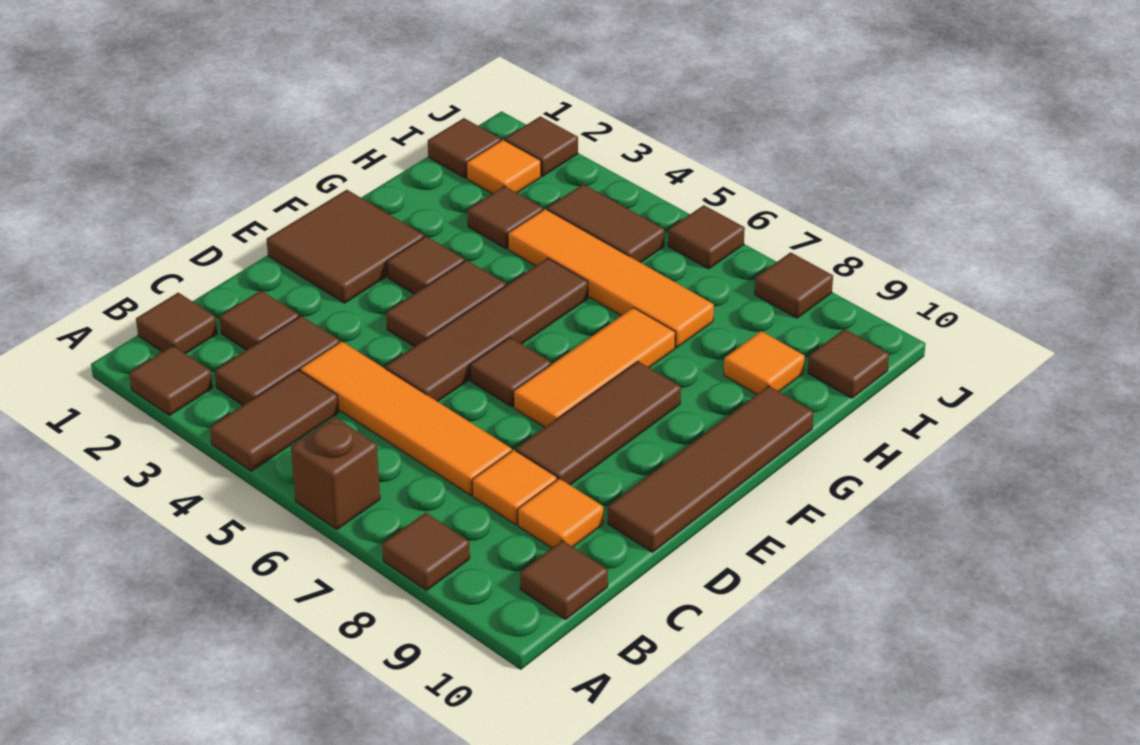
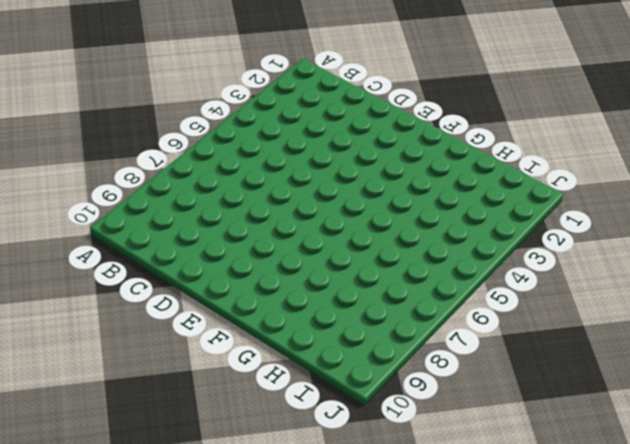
none -> brown tile A2 level 1
none -> brown tile A4:B4 level 1
none -> brown brick A6 level 1

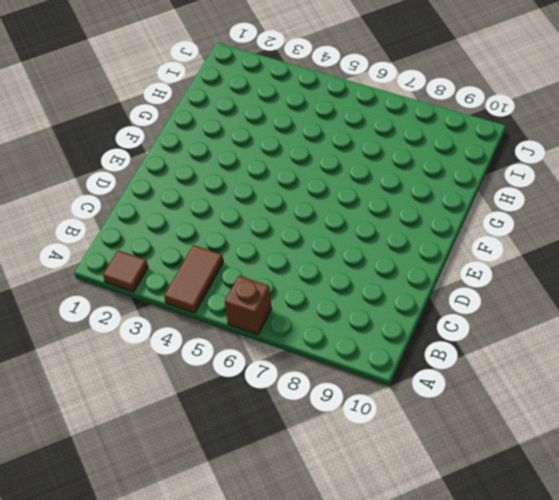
none -> brown tile A8 level 1
none -> brown tile B1 level 1
none -> brown tile B3:C3 level 1

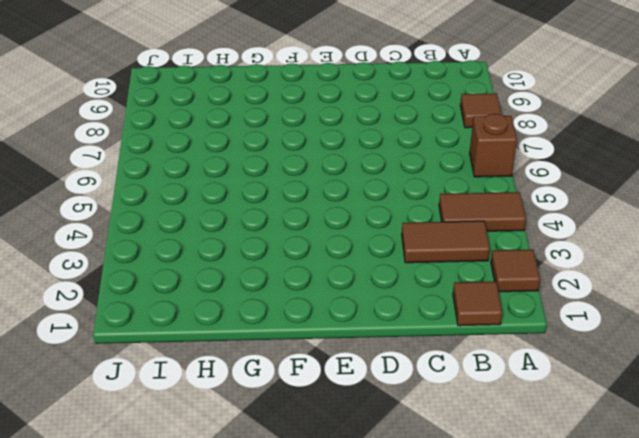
none -> brown tile B10 level 1
none -> brown tile C2 level 1
none -> orange tile C4:C7 level 1

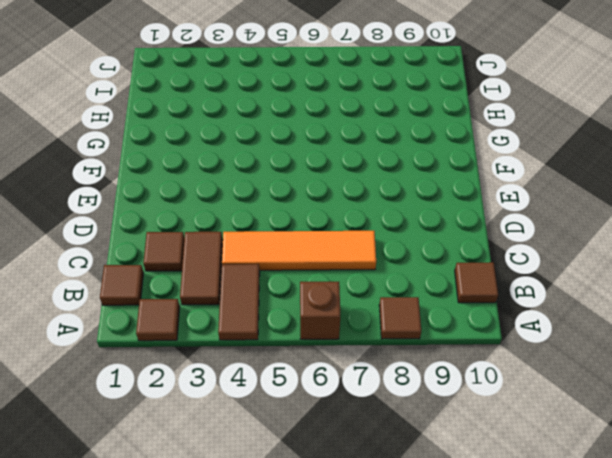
none -> orange tile C8 level 1
none -> orange tile C9 level 1
none -> brown tile D5:G5 level 1

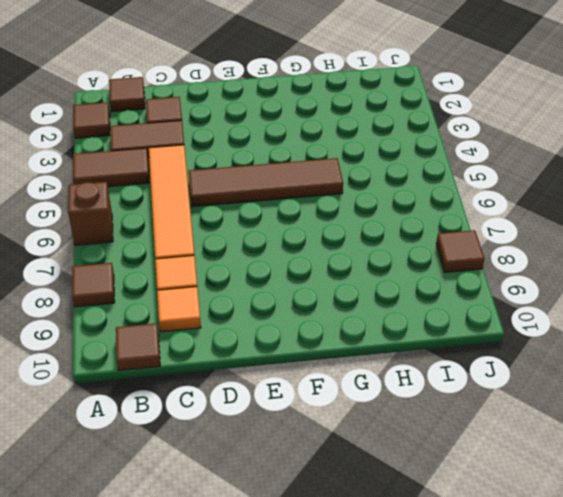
none -> brown tile D8:F8 level 1
none -> brown tile D10:G10 level 1
none -> brown tile E1:F2 level 1

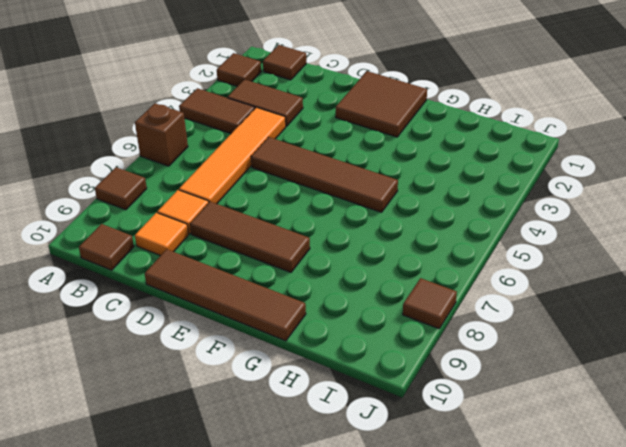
none -> brown tile C2 level 1
none -> brown tile E4:F4 level 1
none -> brown tile E6 level 1

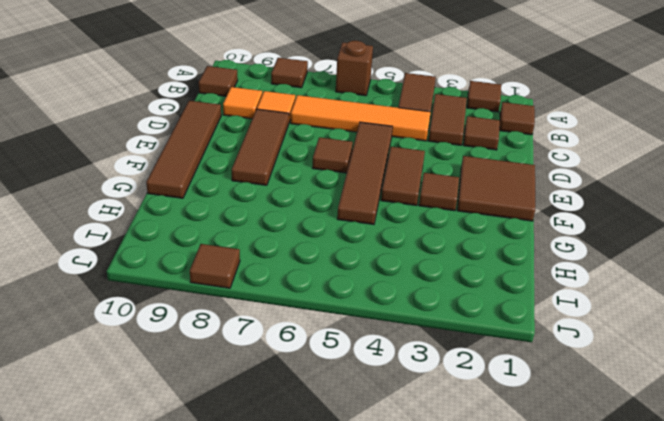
none -> orange tile E7:G7 level 1
none -> brown tile H3 level 1
none -> orange tile H4:H7 level 1

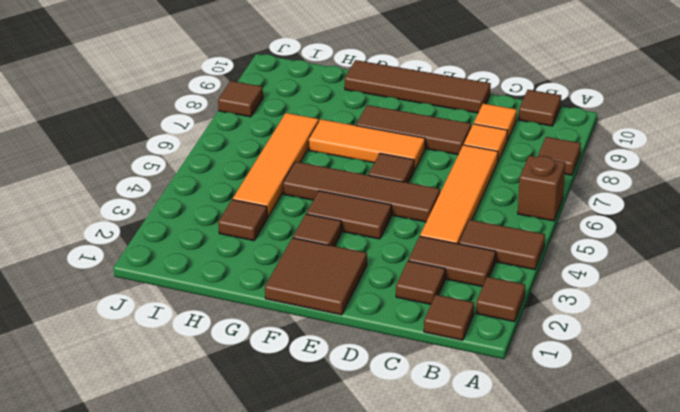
none -> orange tile H9 level 1
none -> brown tile I1 level 1
none -> orange tile I2 level 1

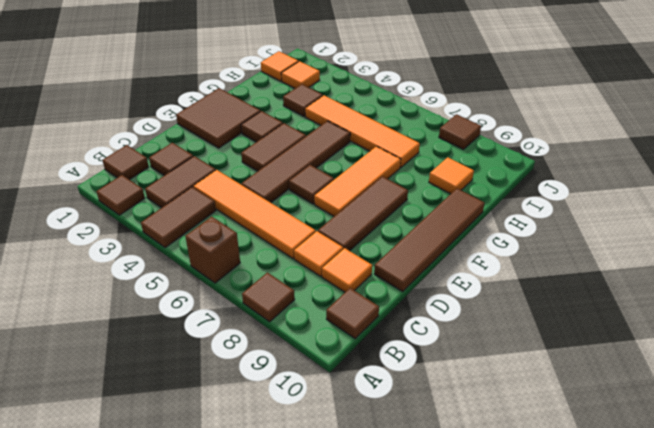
orange tile I1 level 1 -> brown tile I1 level 1
none -> brown tile I4:I5 level 1
none -> brown tile I10 level 1
none -> brown tile J2 level 1

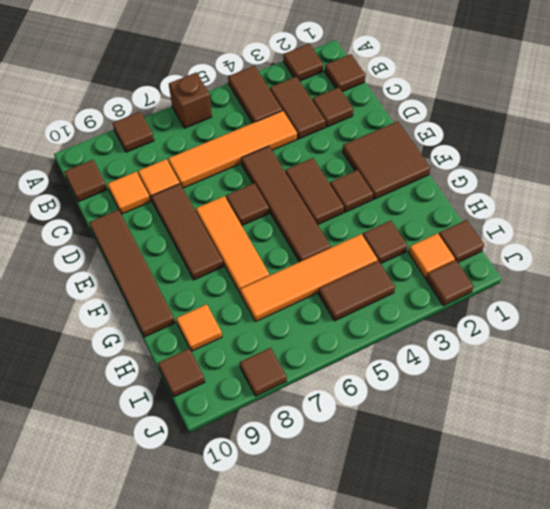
none -> brown tile J6 level 1

